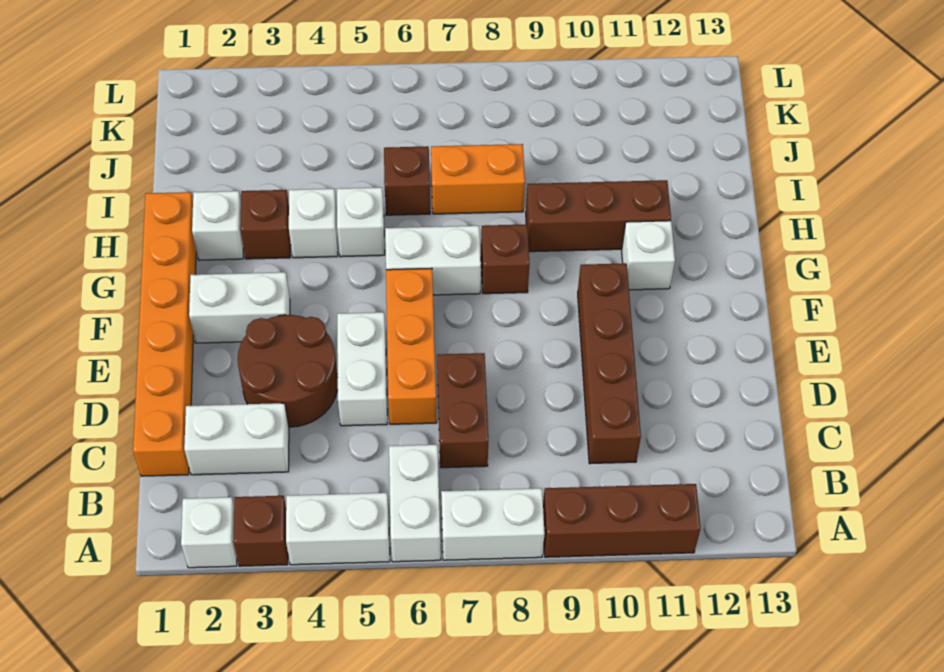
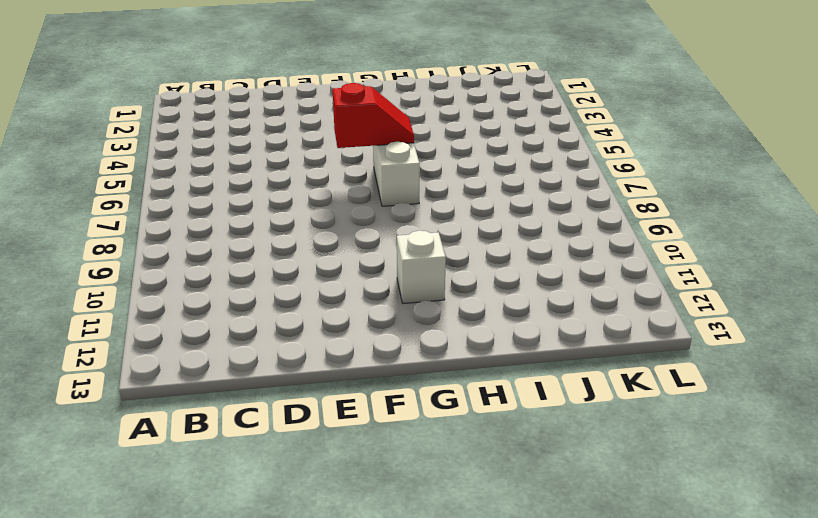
red slope F6:G6 level 2 top F -> none
none -> white brick A2 level 1
none -> brown brick A3 level 1
none -> white brick A4:A5 level 1

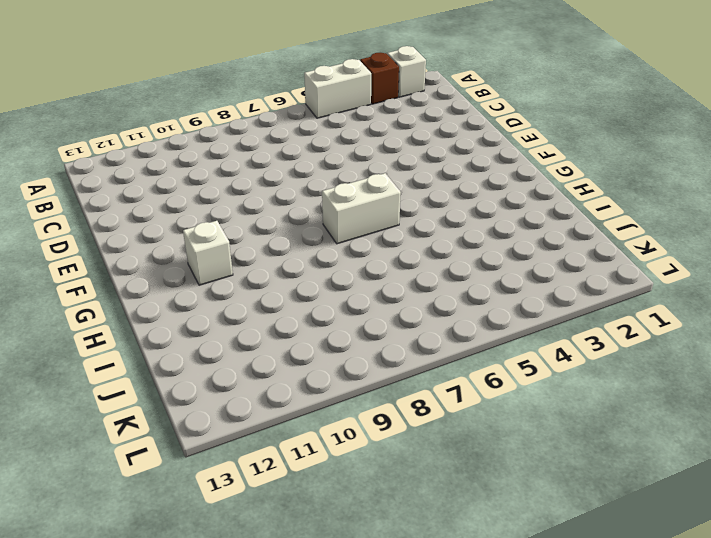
none -> white brick A6:B6 level 1
none -> white brick A7:A8 level 1
none -> brown brick A9:A11 level 1

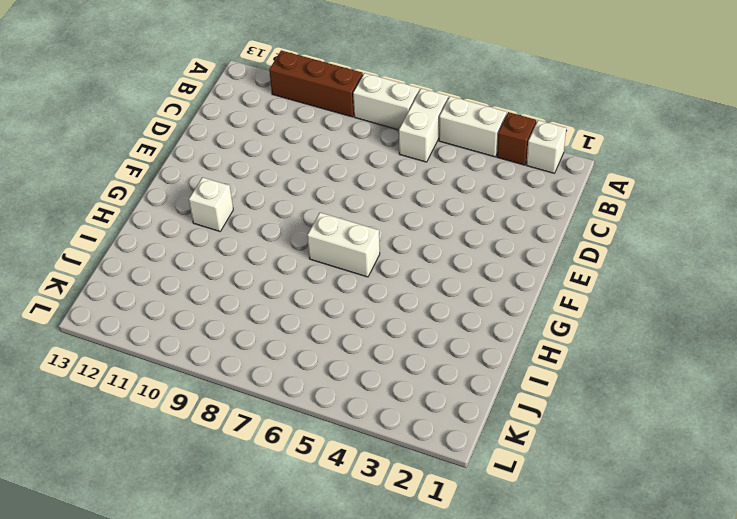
none -> orange brick C1:H1 level 1
none -> white brick C2:C3 level 1
none -> brown brick C7:D7 level 1

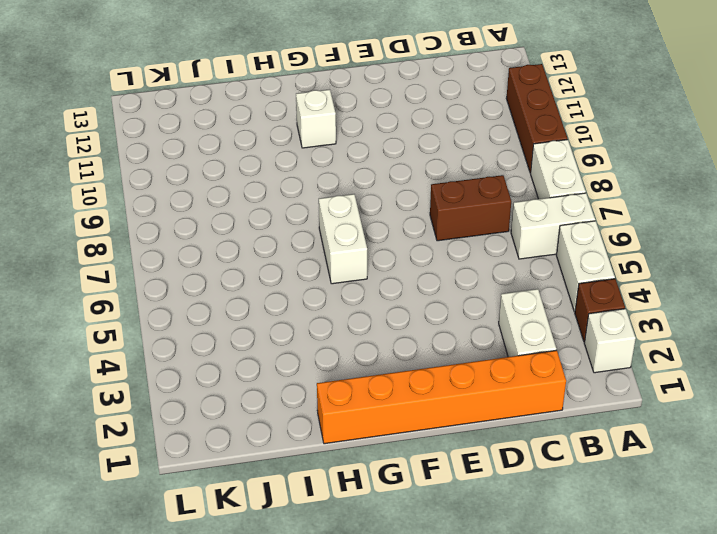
none -> brown brick C10:F10 level 1
none -> brown round brick D3:E4 level 1
none -> white brick D5:E5 level 1

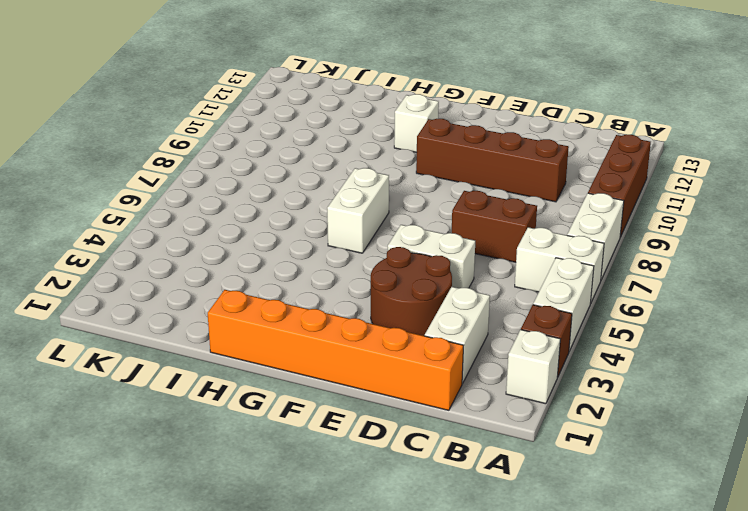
none -> orange brick D6:F6 level 1
none -> white brick F2:F3 level 1
none -> brown brick G8 level 1

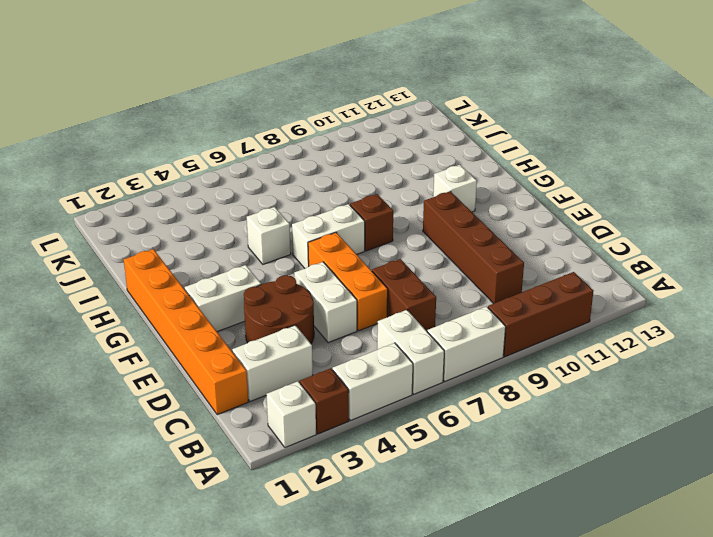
none -> white brick H2 level 1
none -> brown brick H3 level 1
none -> white brick H4 level 1

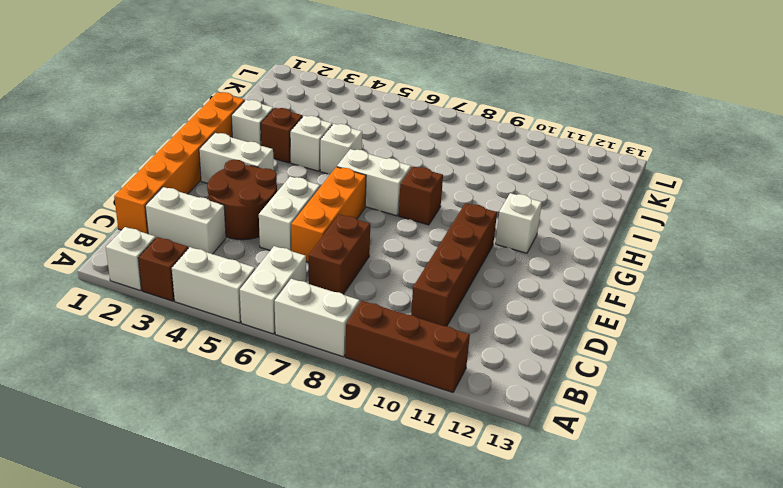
none -> brown brick H9:H11 level 1
none -> brown brick I6 level 1
none -> orange brick I7:I8 level 1

